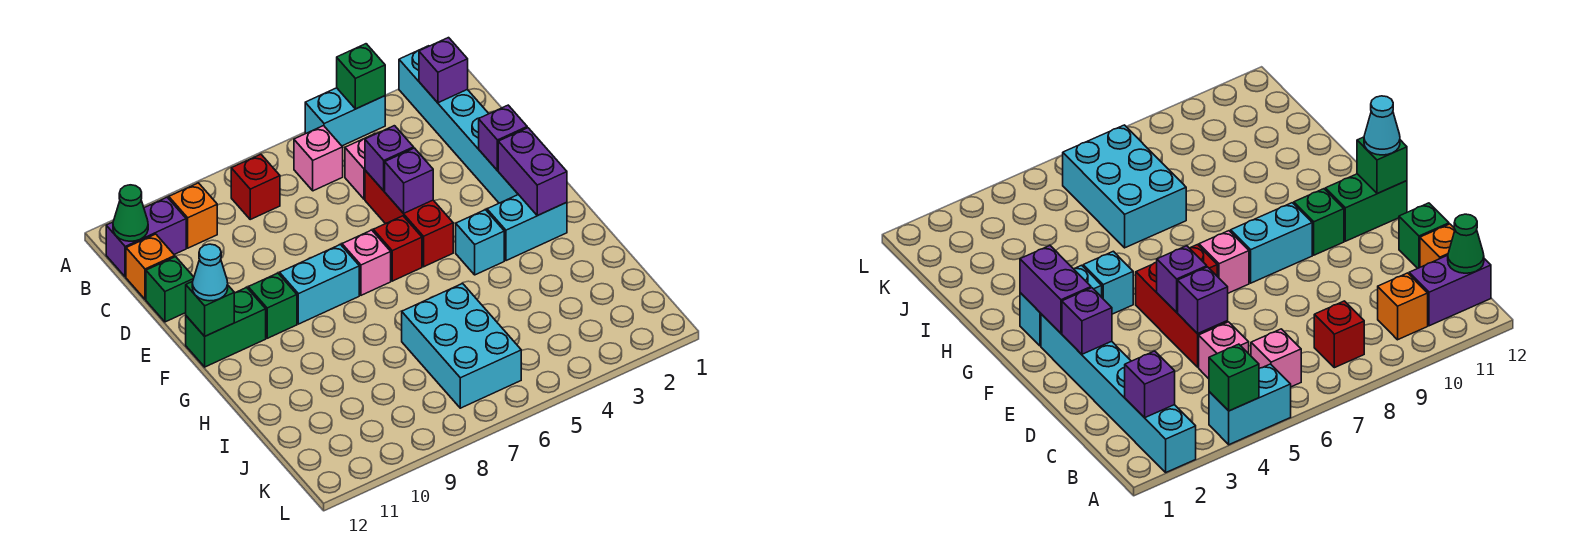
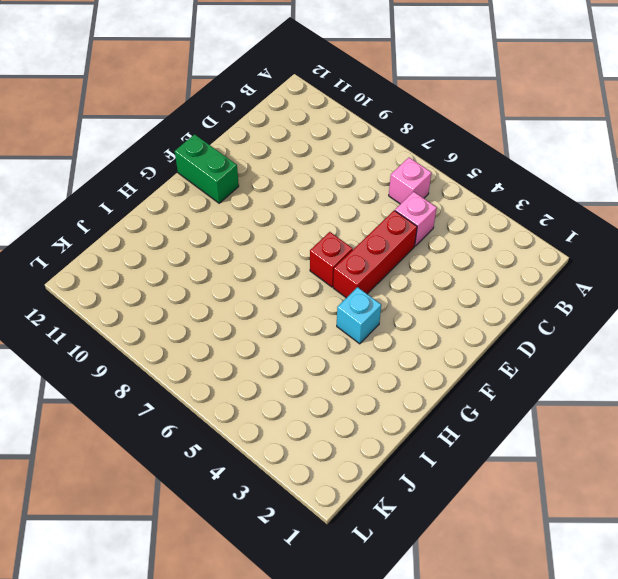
none -> cyan brick A2:F2 level 1
none -> cyan brick A4:A5 level 1
none -> red brick B8 level 1

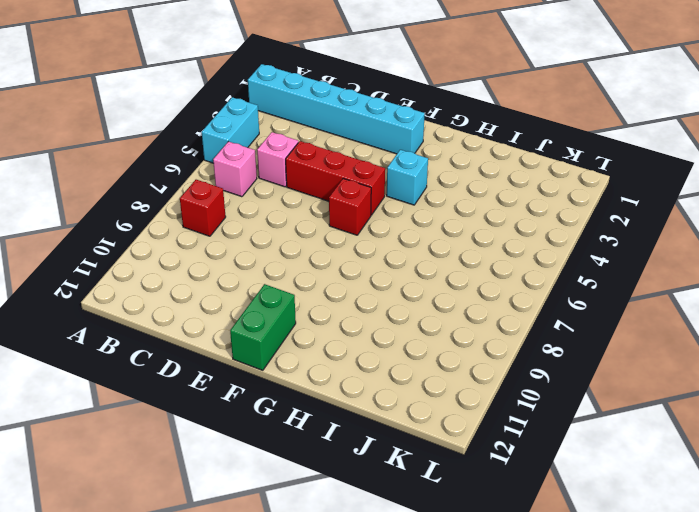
none -> orange brick B10 level 1
none -> purple brick B11:B12 level 1
none -> orange brick C12 level 1

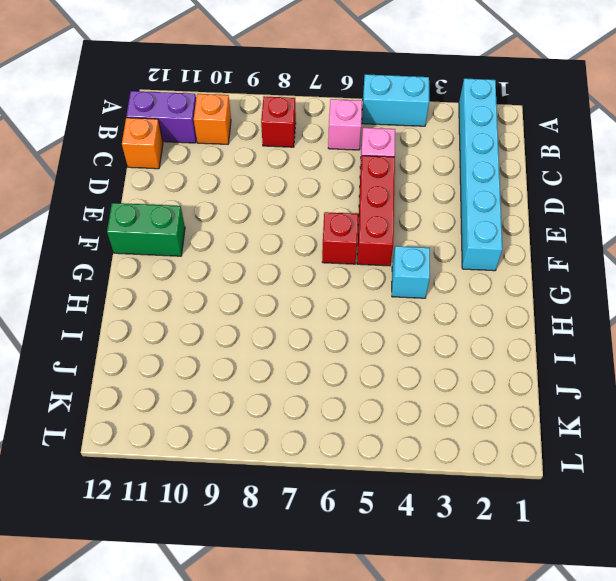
none -> green brick D12 level 1
none -> pink brick F7 level 1
none -> cyan brick F8:F9 level 1

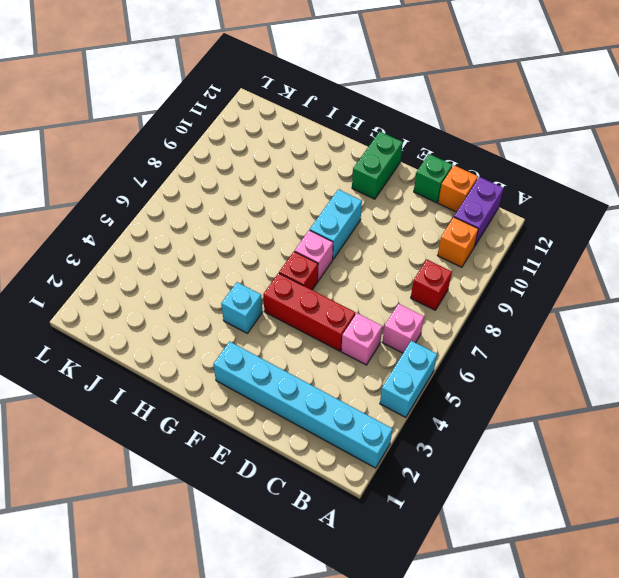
none -> green brick F10 level 1
none -> cyan brick G2:G3 level 1
none -> cyan brick I6:K7 level 1

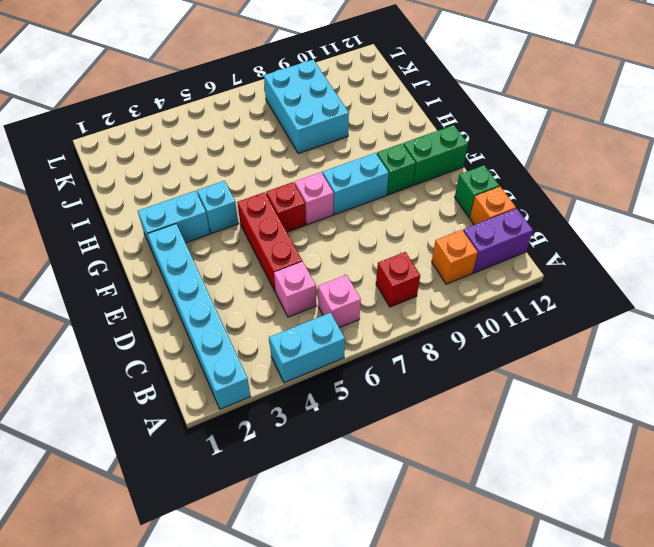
cyan brick I8:K9 level 1 -> cyan brick I6:K7 level 1
none -> green brick A4 level 2
none -> purple brick B2 level 2
none -> green cone B12 level 2

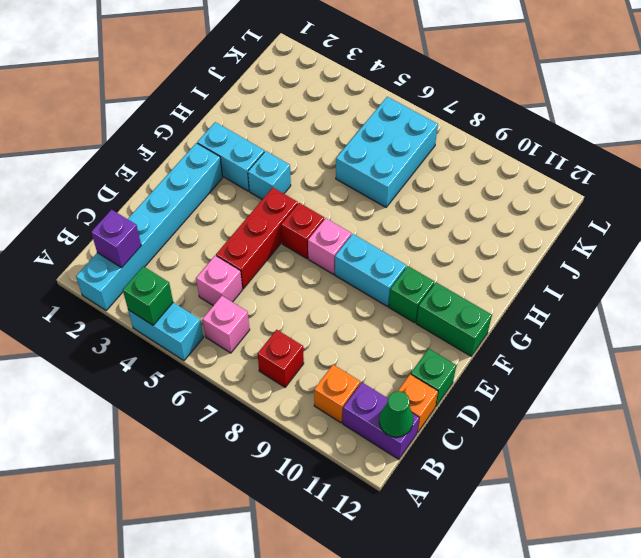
none -> purple brick D5 level 2
none -> purple brick E2 level 2
none -> purple brick E5 level 2

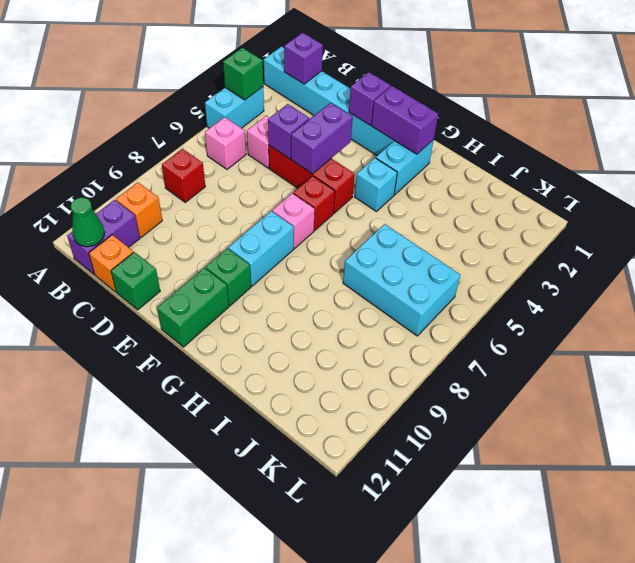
purple brick E4:E5 level 2 -> purple brick E5 level 2
none -> green brick F12 level 2
none -> cyan cone F12 level 3

